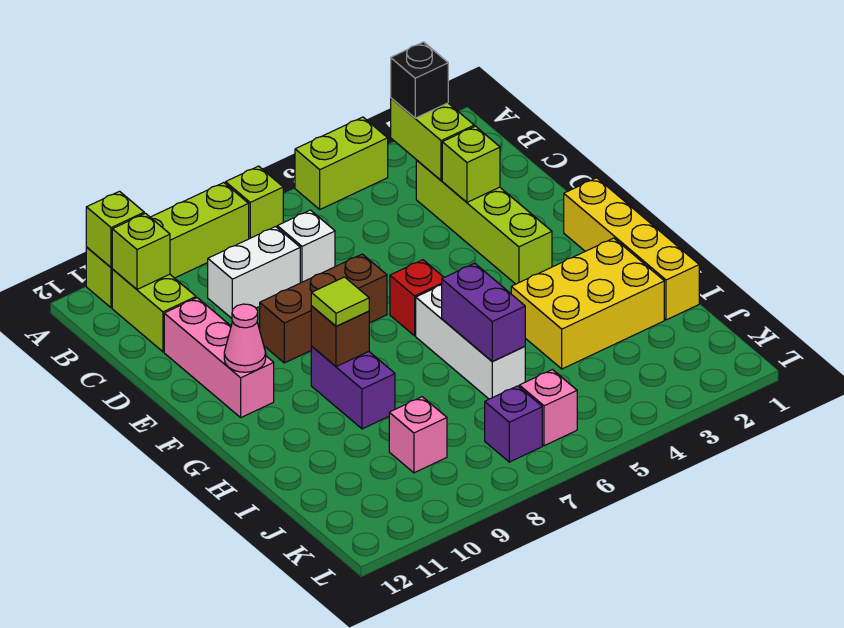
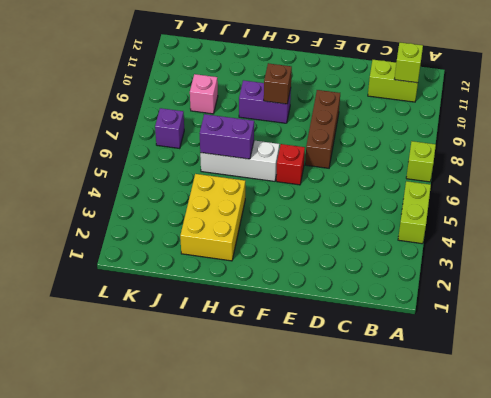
none -> lime brick A8:A11 level 1
none -> lime brick C3:F3 level 1
none -> white brick C7 level 1

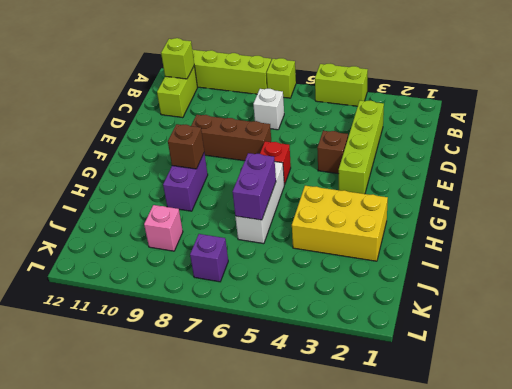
brown brick E4 level 1 -> none
none -> white brick C8:C9 level 1
none -> pink brick D11:F11 level 1
none -> yellow brick F1:I1 level 1

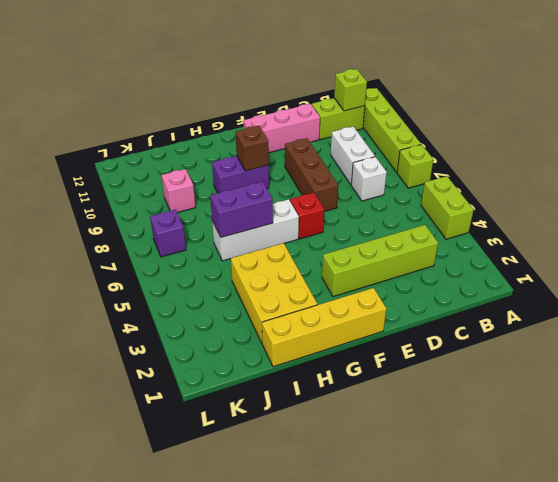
none -> pink brick K6 level 1
none -> lime brick A11 level 2
none -> lime brick B3:C3 level 2

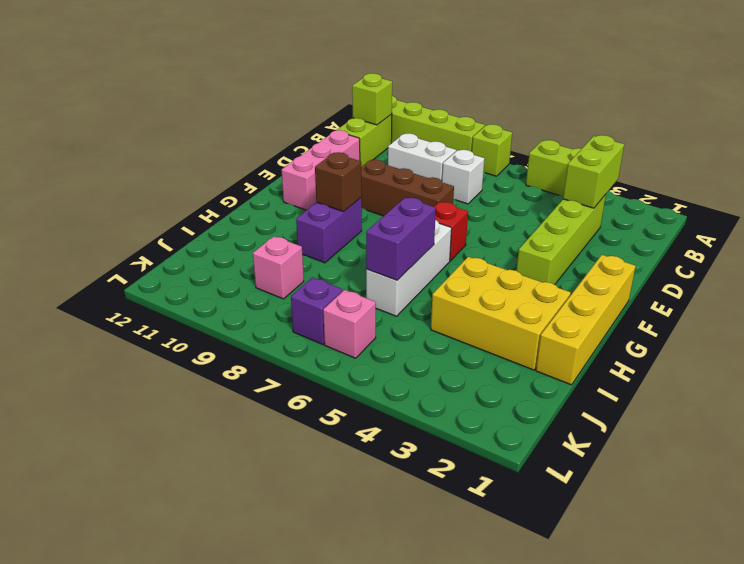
none -> lime brick A11 level 2
none -> lime brick D3 level 2
none -> pink cone F11 level 2

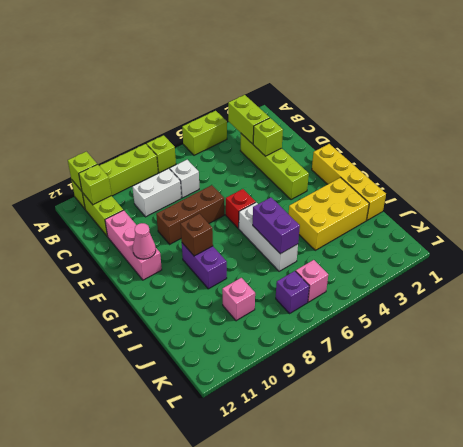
none -> black brick B3 level 3
none -> lime tile G9 level 3

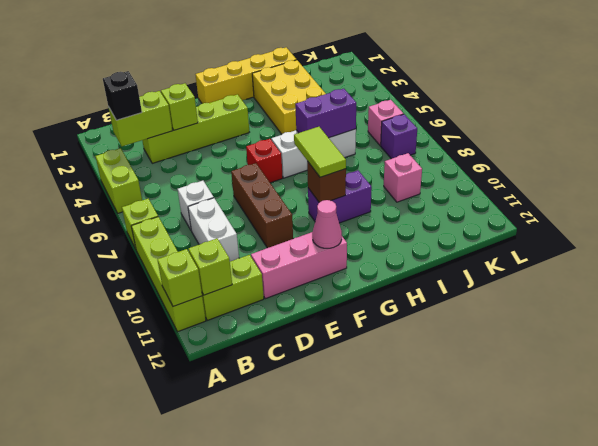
lime tile G8:G9 level 3 -> lime tile G9 level 3

